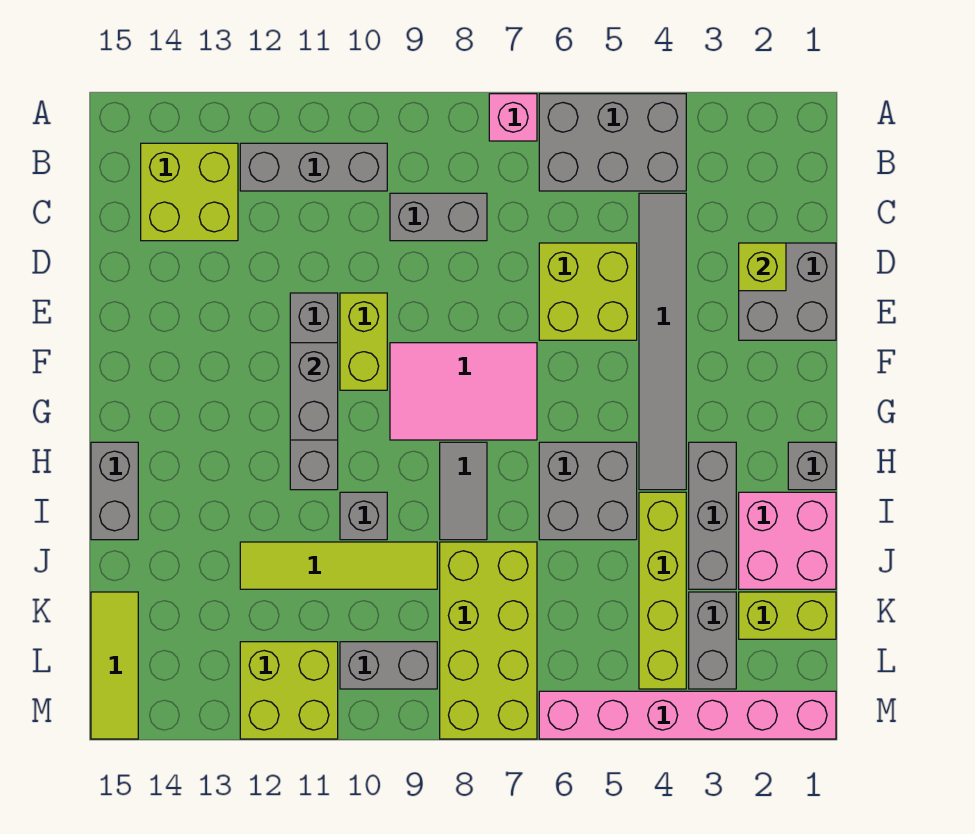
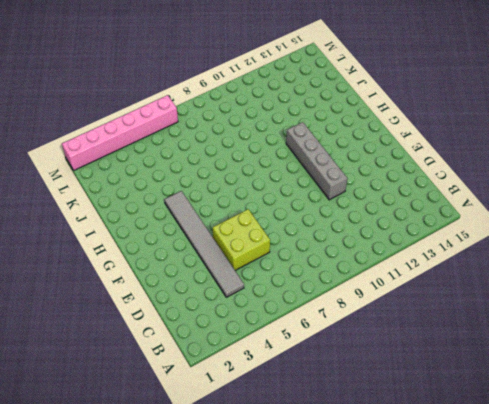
none -> grey brick A4:B6 level 1
none -> pink brick A7 level 1
none -> grey brick B10:B12 level 1

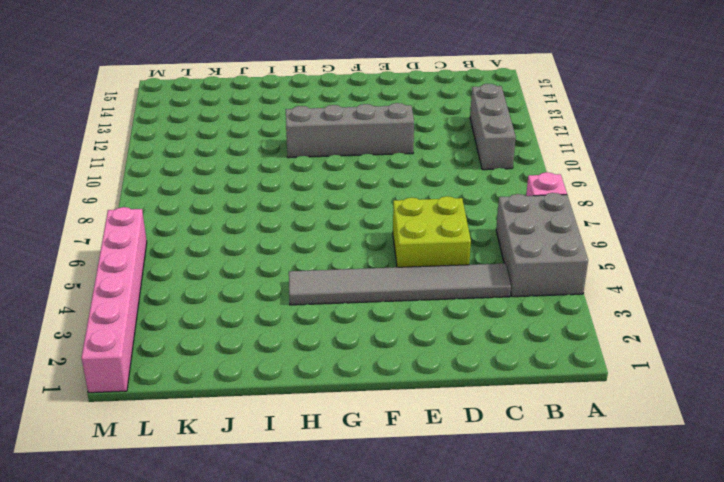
none -> lime brick B13:C14 level 1
none -> grey brick C8:C9 level 1
none -> grey brick D1:E2 level 1

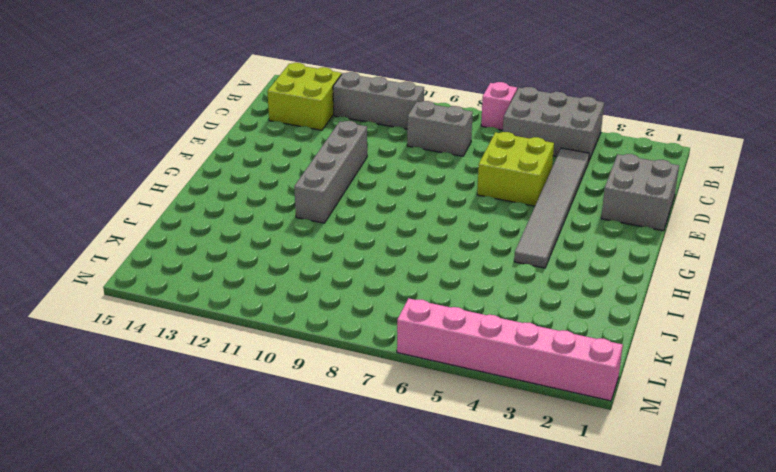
none -> lime brick E10:F10 level 1
none -> pink tile F7:G9 level 1
none -> grey brick H1 level 1

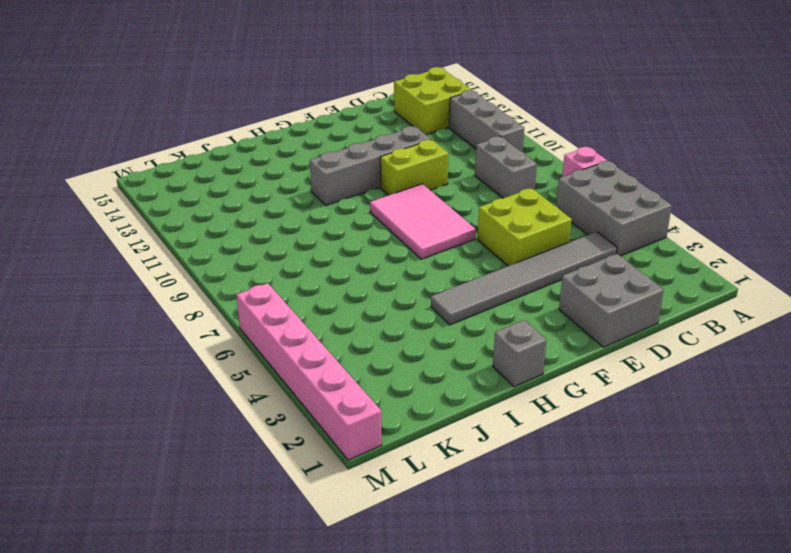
none -> grey brick H3:J3 level 1
none -> grey brick H5:I6 level 1
none -> grey tile H8:I8 level 1

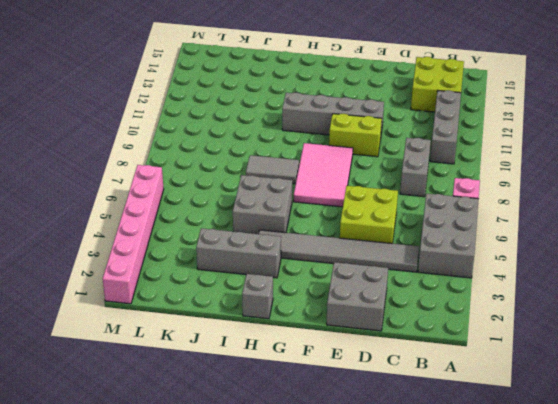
none -> grey brick H15:I15 level 1
none -> pink brick I1:J2 level 1
none -> lime brick I4:L4 level 1

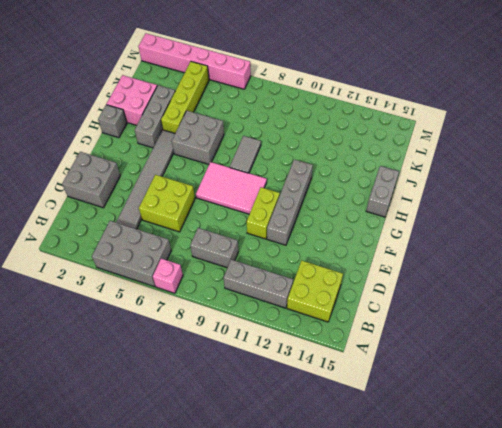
none -> grey brick I10 level 1
none -> lime brick J7:M8 level 1
none -> lime tile J9:J12 level 1

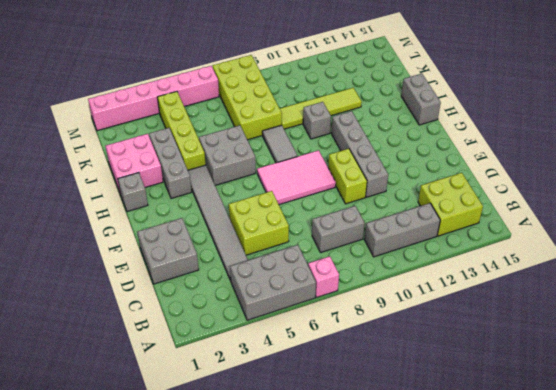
none -> lime brick K1:K2 level 1
none -> grey brick K3:L3 level 1
none -> lime tile K15:M15 level 1

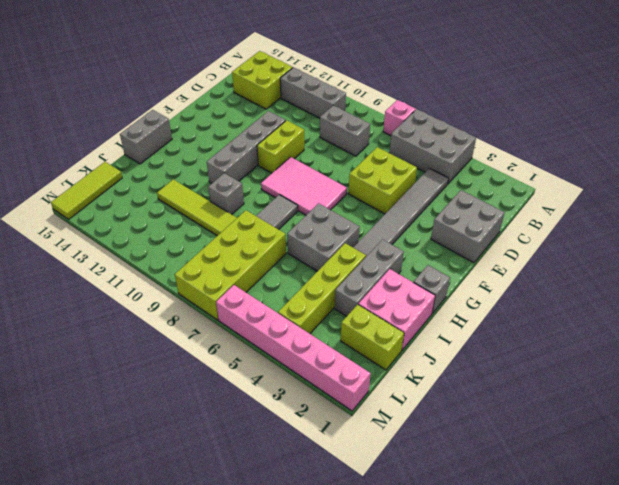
none -> grey brick K3:L3 level 1
none -> grey brick L9:L10 level 1
none -> lime brick L11:M12 level 1

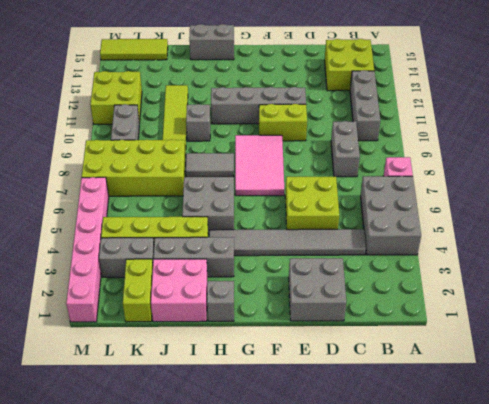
none -> lime brick D2 level 2
none -> grey brick F11:G11 level 2

